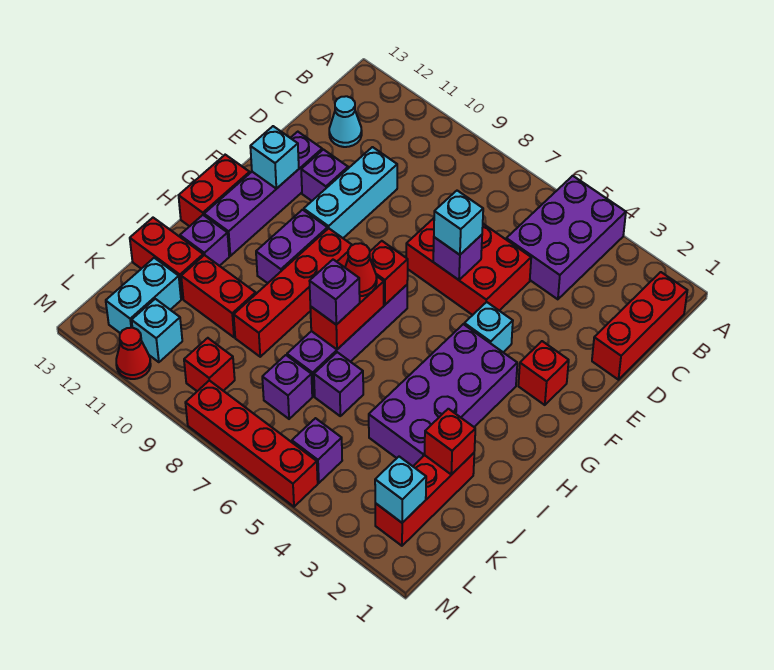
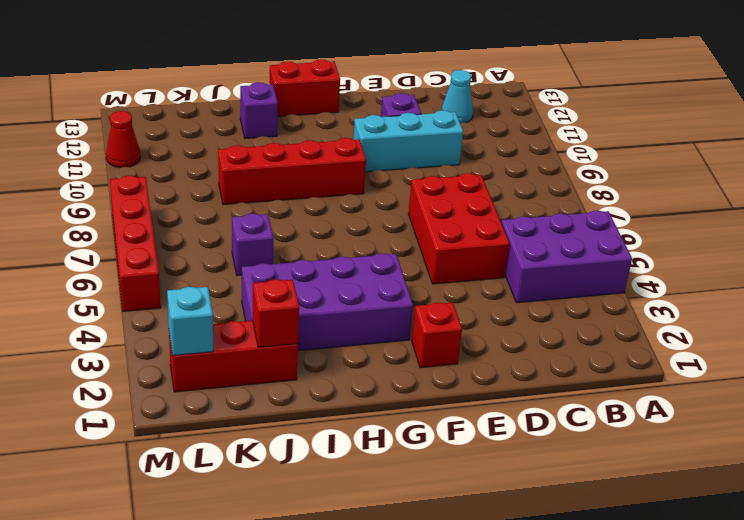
none -> red brick B1:D1 level 1
none -> purple brick E12:H12 level 1
none -> cyan brick F4 level 1
none -> purple brick G7:J7 level 1

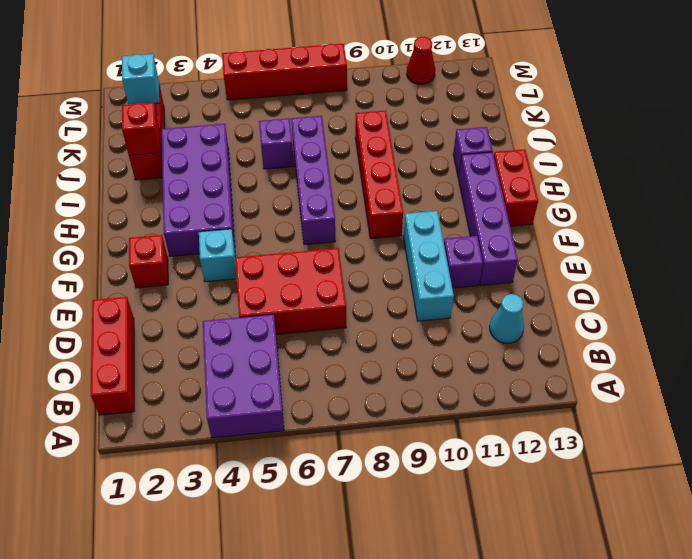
none -> purple brick G10:H10 level 1
none -> red brick J10:J11 level 1
none -> red brick J12:J13 level 1
none -> purple brick K7 level 1

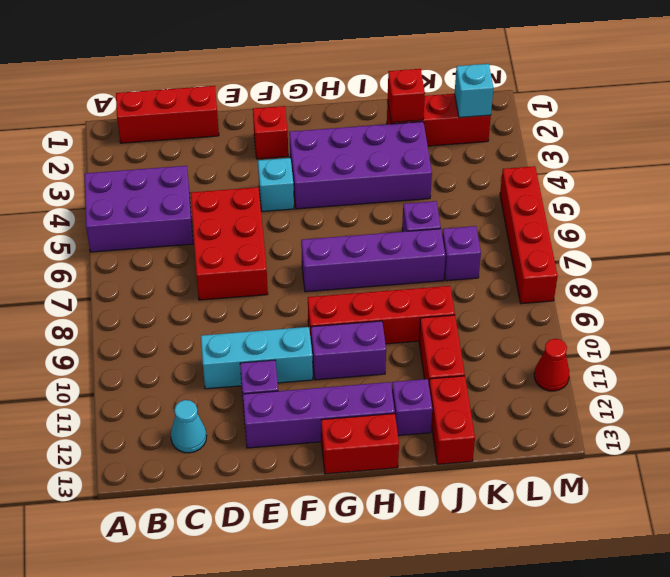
none -> cyan brick K12:L12 level 1
none -> purple brick L5 level 1
none -> red brick L9 level 1
none -> cyan brick L11 level 1

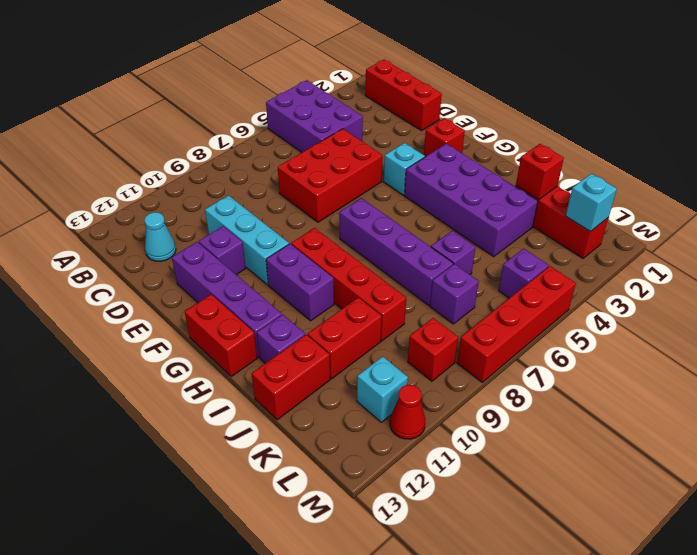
none -> cyan brick K12:L12 level 1
none -> purple brick E6 level 2
none -> cyan brick F12 level 2
none -> red brick G7 level 2

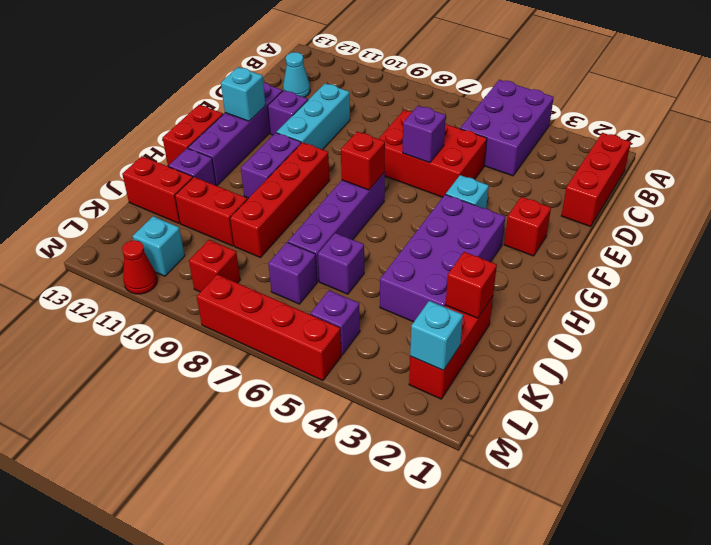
none -> cyan brick K12:L12 level 1
none -> red brick H7:I7 level 2
none -> cyan brick E6 level 3
none -> red cone H7 level 3

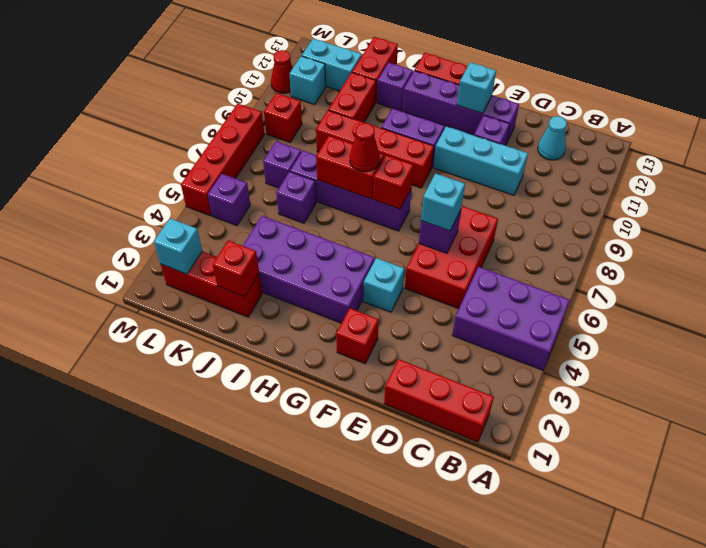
none -> purple brick I7 level 3

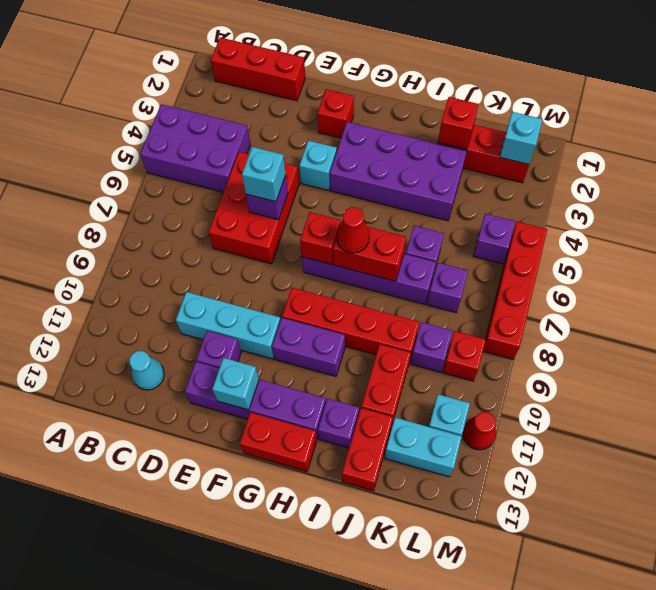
purple brick K9 level 1 -> purple brick I7 level 3

